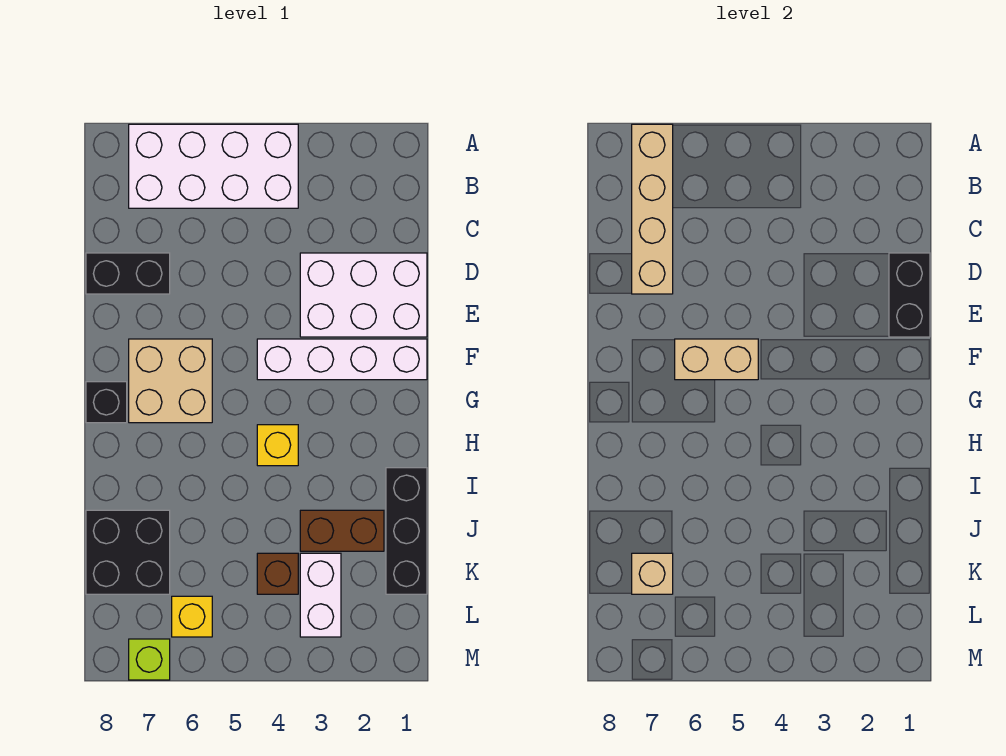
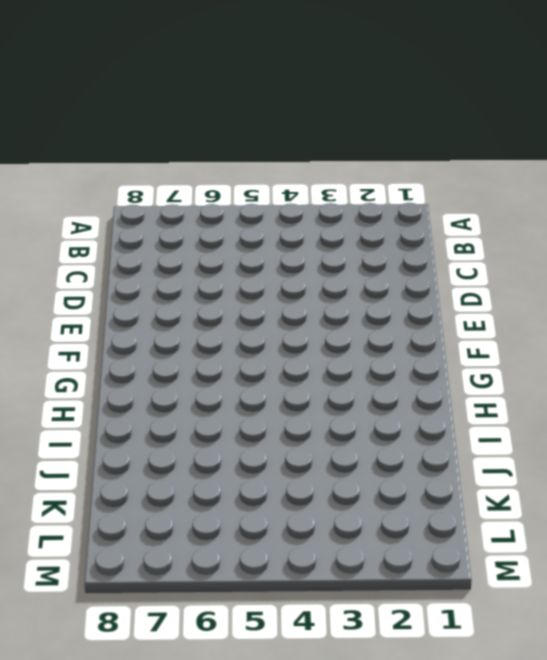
none -> white brick A4:B7 level 1
none -> white brick D1:E3 level 1
none -> black brick D7:D8 level 1

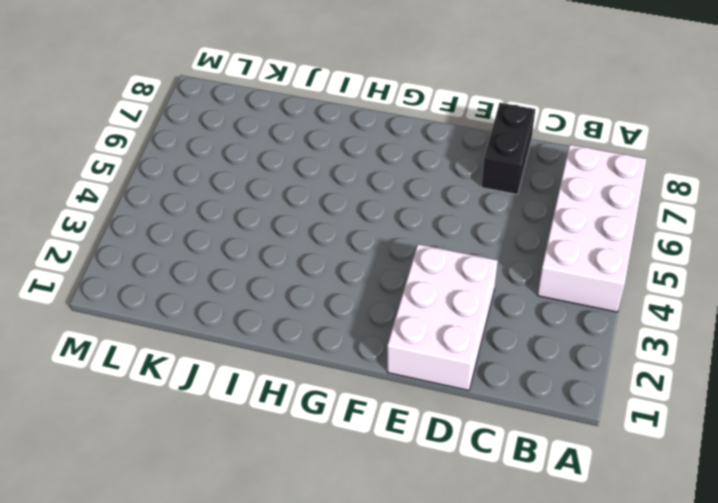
none -> white brick F1:F4 level 1
none -> tan brick F6:G7 level 1
none -> black brick G8 level 1

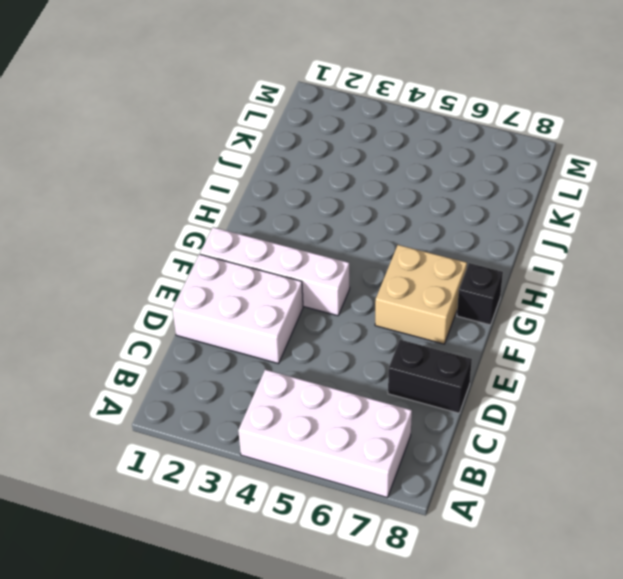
none -> yellow brick H4 level 1
none -> black brick I1:K1 level 1
none -> brown brick J2:J3 level 1

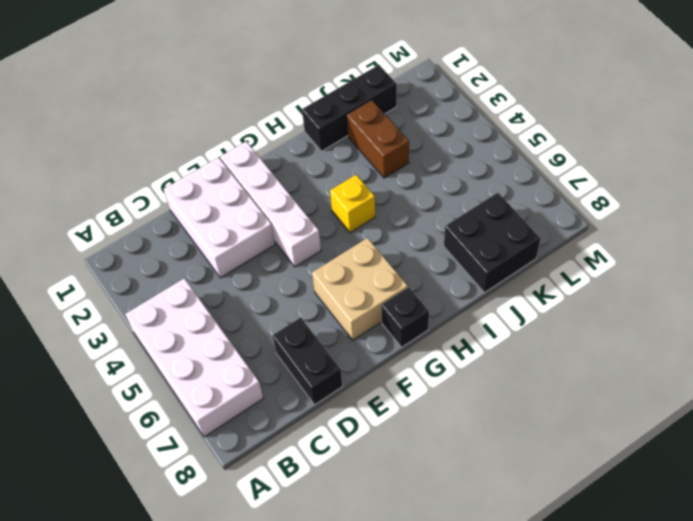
none -> white brick K3:L3 level 1
none -> brown brick K4 level 1
none -> yellow brick L6 level 1

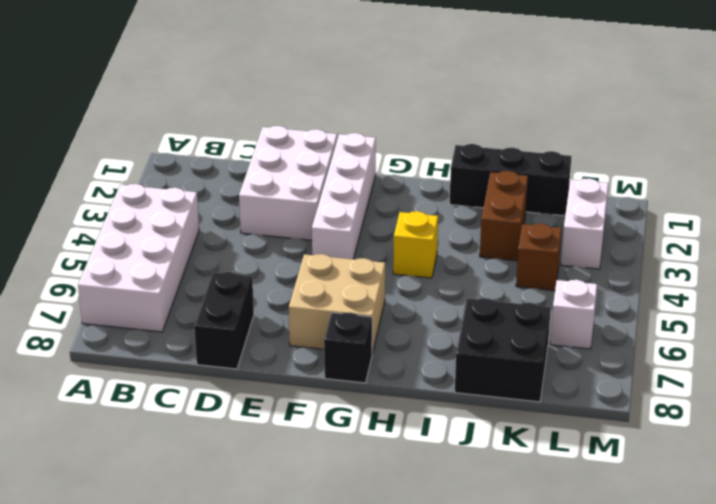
white brick L2:L3 level 1 -> white brick K3:L3 level 1
white brick L6 level 1 -> yellow brick L6 level 1
none -> lime brick M7 level 1
none -> tan brick A7:D7 level 2
none -> black brick D1:E1 level 2

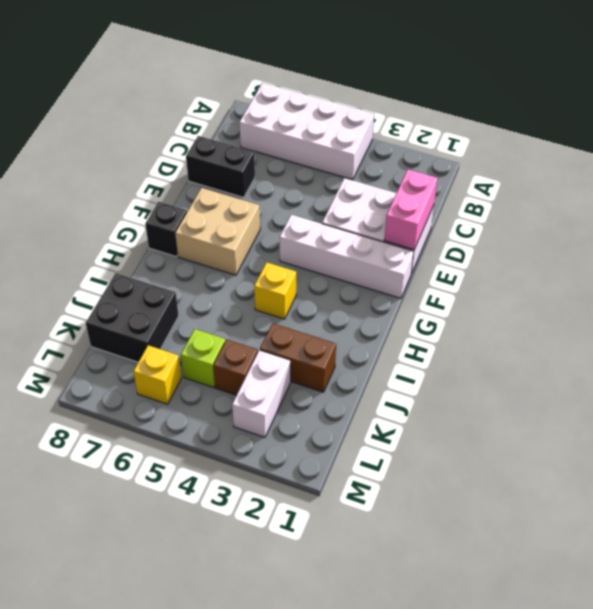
pink brick D1:E1 level 2 -> black brick D1:E1 level 2
lime brick K5 level 1 -> lime brick M7 level 1
none -> black brick I1:K1 level 1
none -> tan brick A7:D7 level 2
none -> tan brick F5:F6 level 2

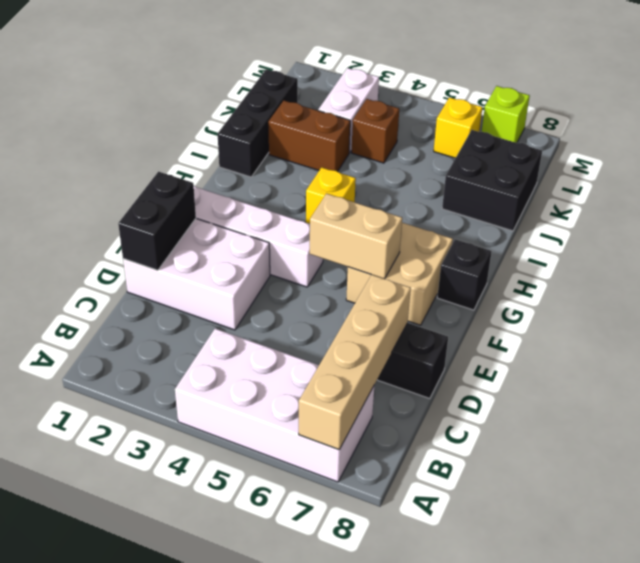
none -> tan brick K7 level 2

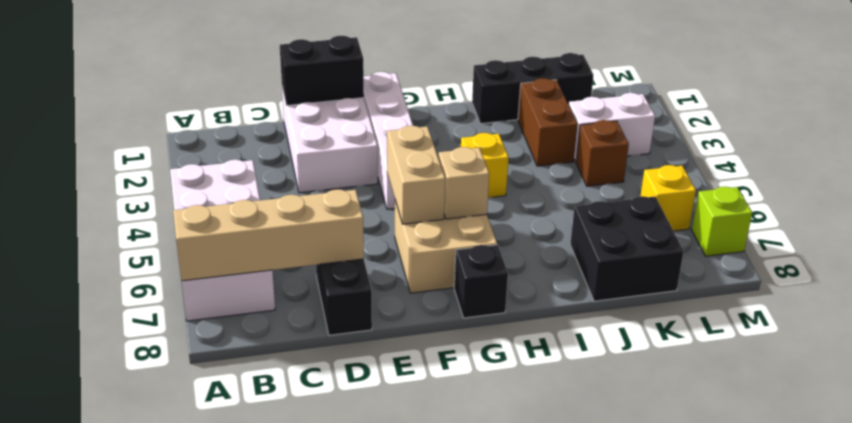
tan brick G6 level 2 -> tan brick K7 level 2

